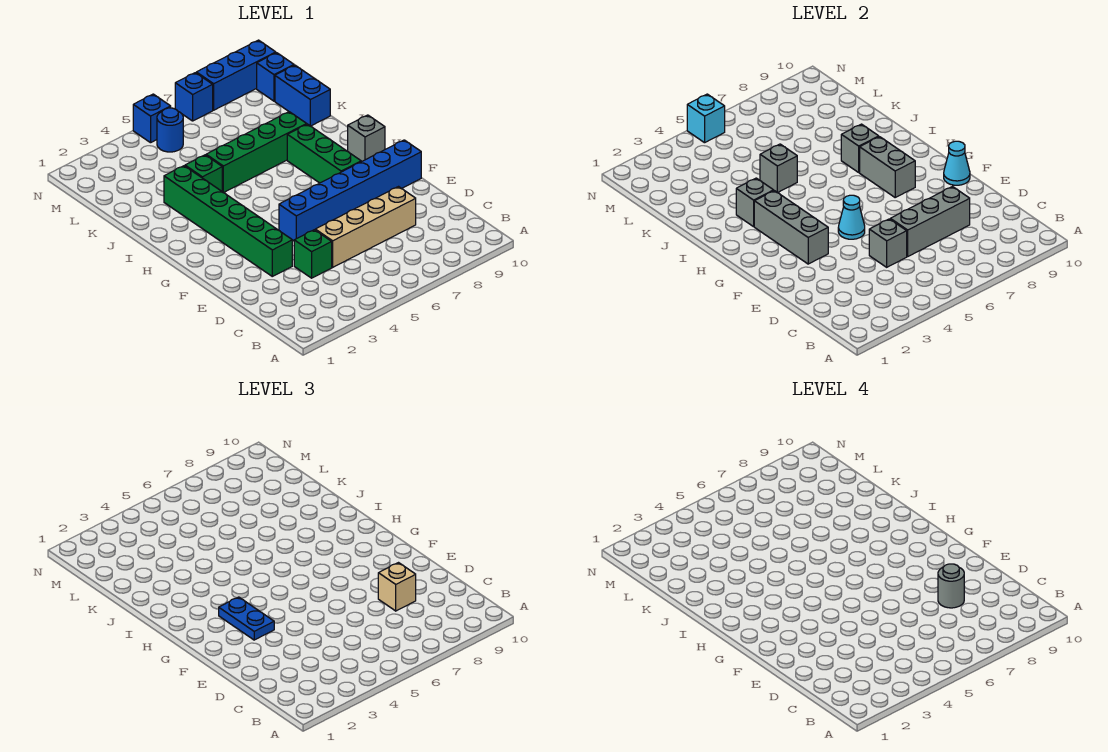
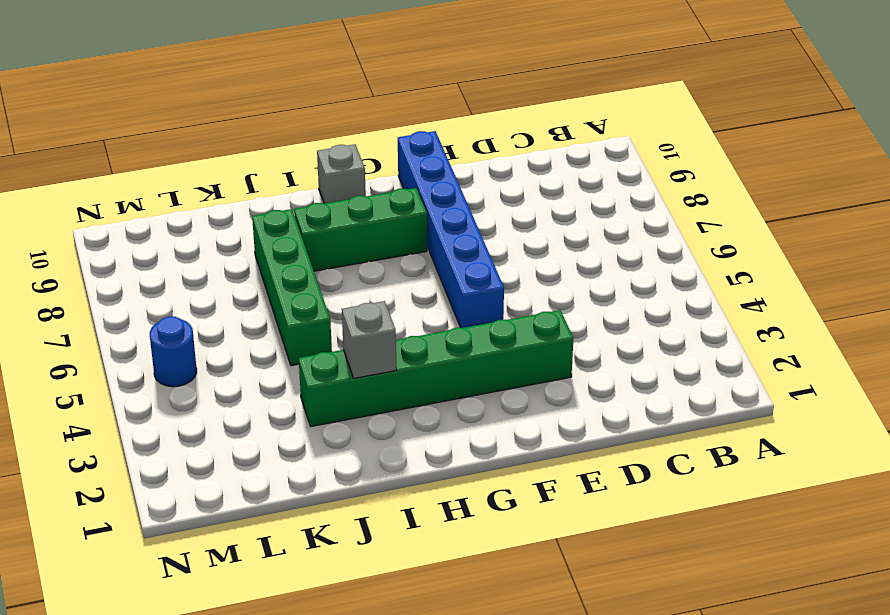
none -> green brick D4 level 1
none -> tan brick D5:D8 level 1
none -> green brick J4 level 1

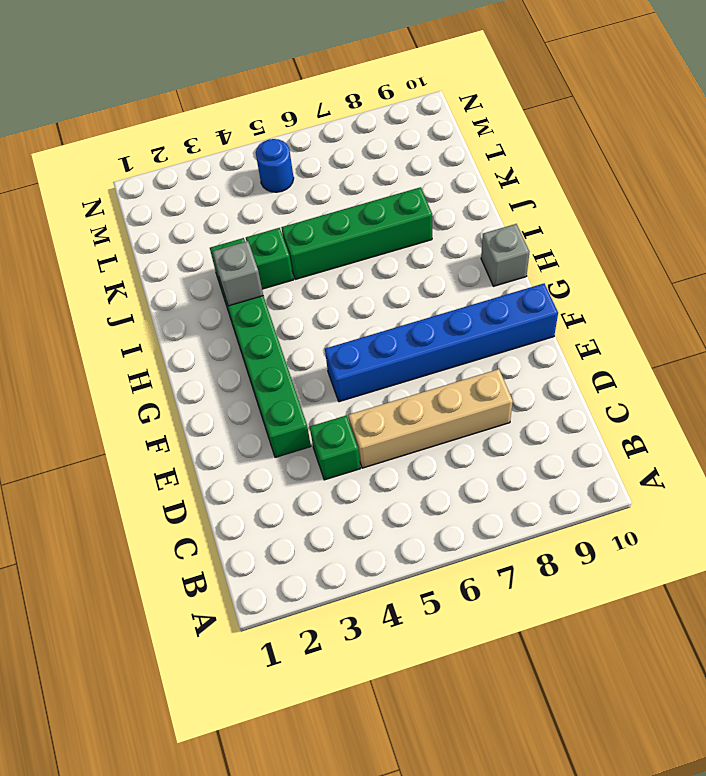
none -> green brick G8:I8 level 1
none -> blue brick K10:L10 level 1
none -> blue brick M10 level 1

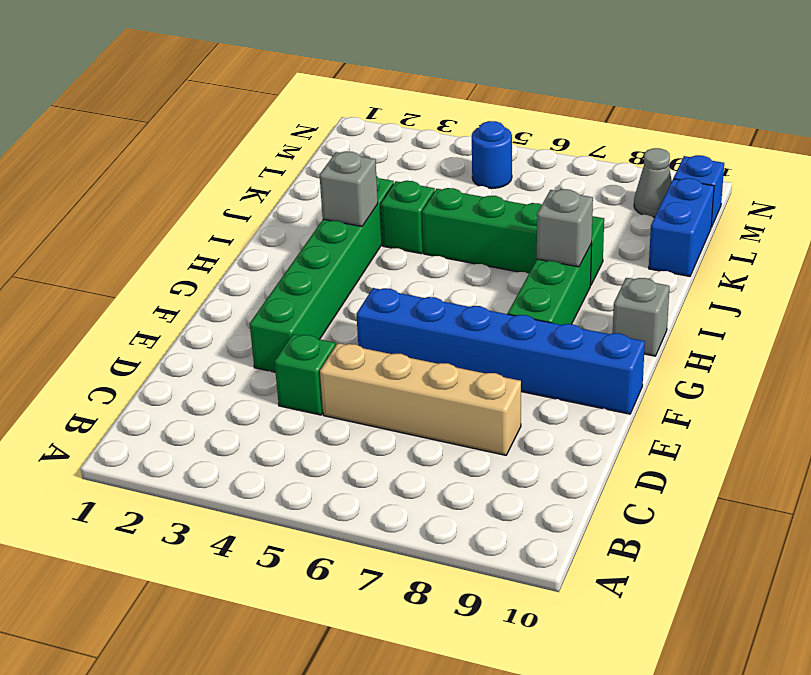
grey cone M9 level 1 -> none
none -> blue brick N5 level 1
none -> blue brick N7 level 1
none -> blue brick N8:N10 level 1

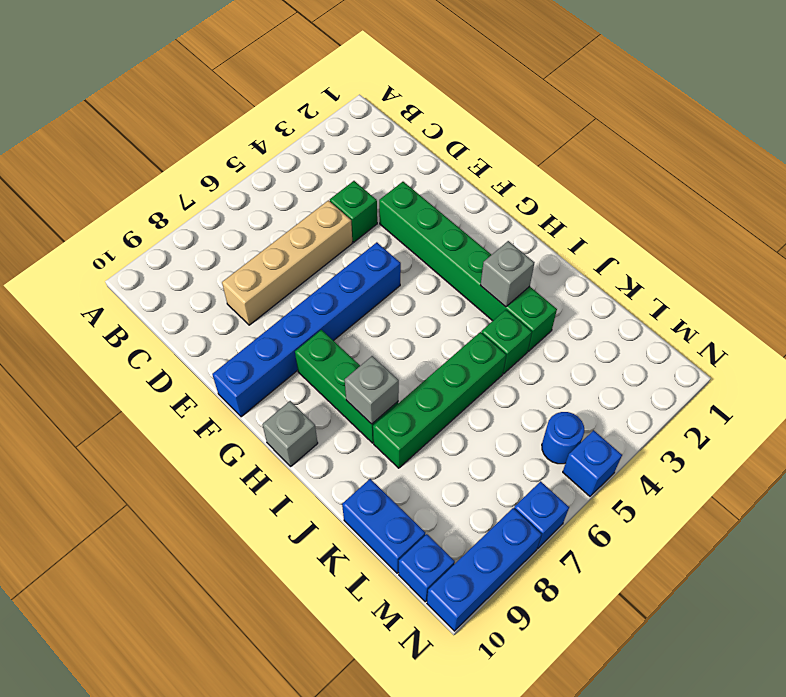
none -> grey brick D5 level 2
none -> grey brick D6:D8 level 2
none -> grey brick F3:H3 level 2

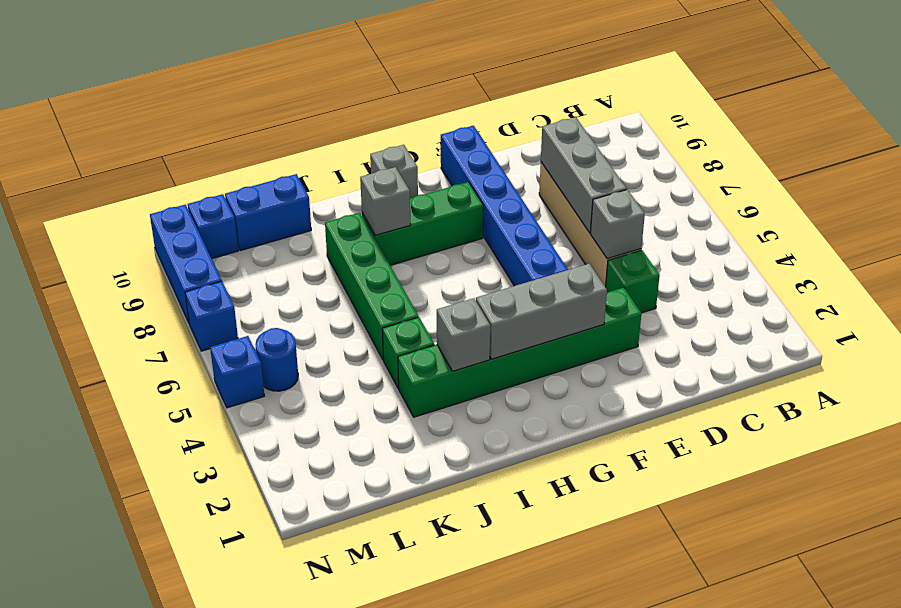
none -> cyan cone F5 level 2
none -> cyan cone F10 level 2
none -> grey brick G8:H8 level 2

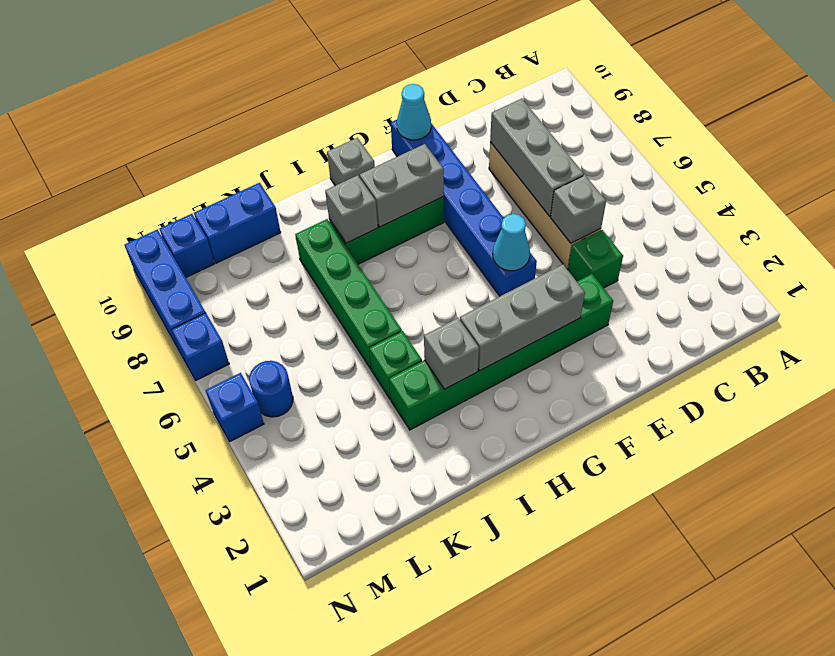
none -> grey brick J5 level 2
none -> cyan brick N5 level 2
none -> tan brick D8 level 3

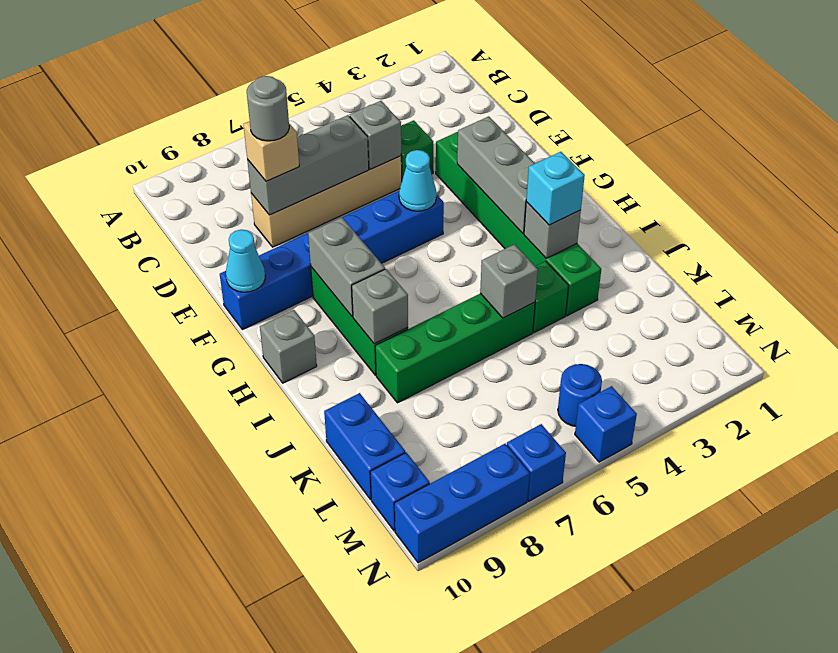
cyan brick I3 level 3 -> cyan brick N5 level 2
none -> blue plate F3:G3 level 3

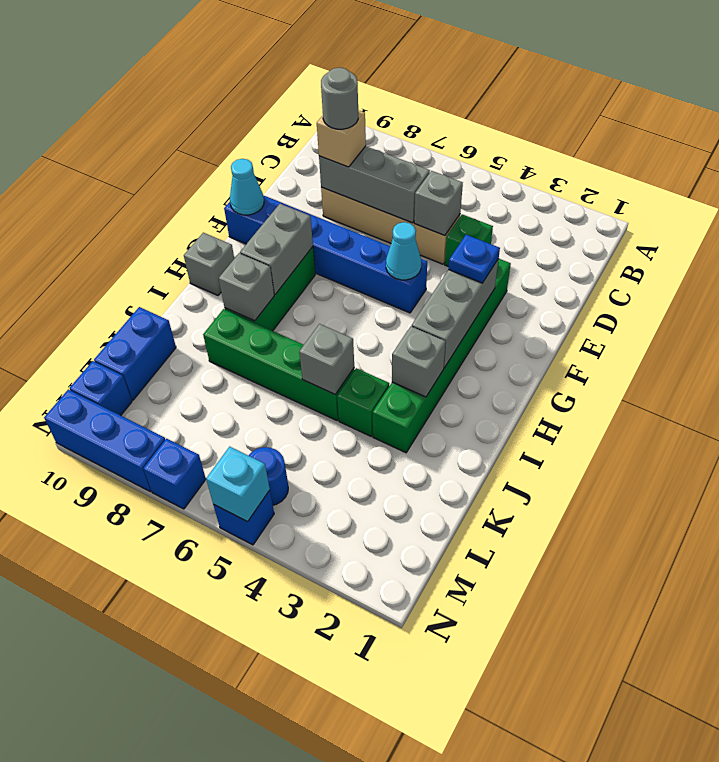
blue plate F3 level 3 -> blue plate F3:G3 level 3

